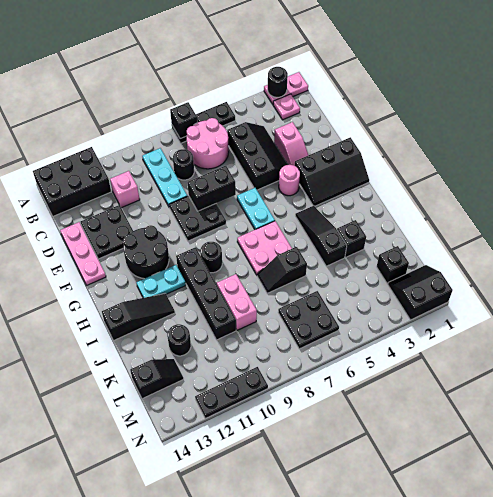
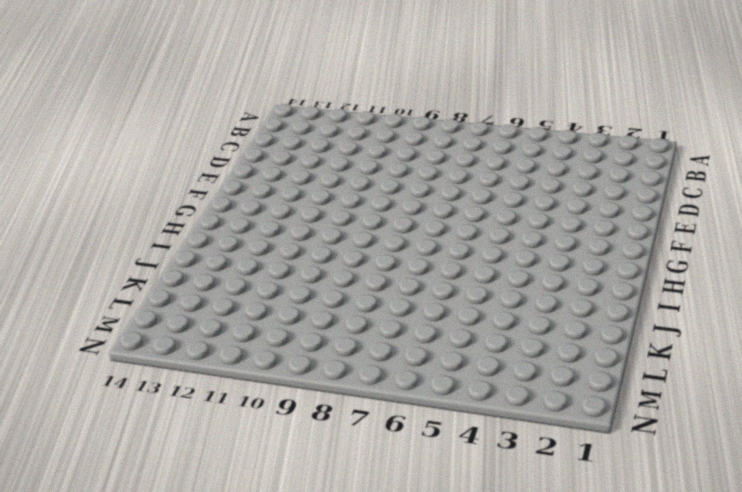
none -> pink plate A1:A2 level 1
none -> black plate A5:A7 level 1
none -> black brick A12:B14 level 1
none -> pink plate B2 level 1

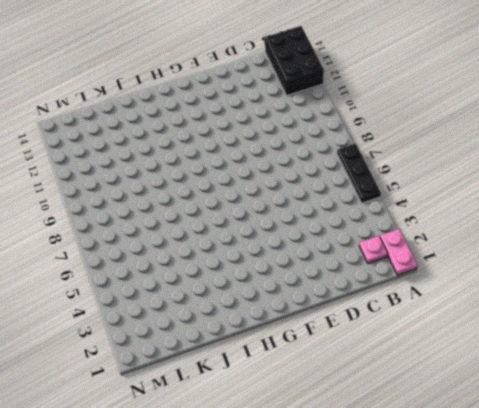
none -> pink round brick B6:C7 level 1
none -> cyan plate B9:D9 level 1
none -> black slope C4:E5 level 1 top 5
none -> black round brick C8 level 1

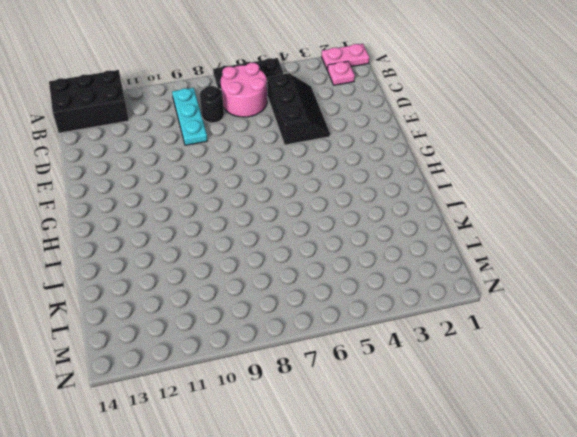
none -> pink brick C11 level 1
none -> pink slope D3:E3 level 1 top D
none -> black plate D12:E13 level 1
none -> pink plate D14:F14 level 1

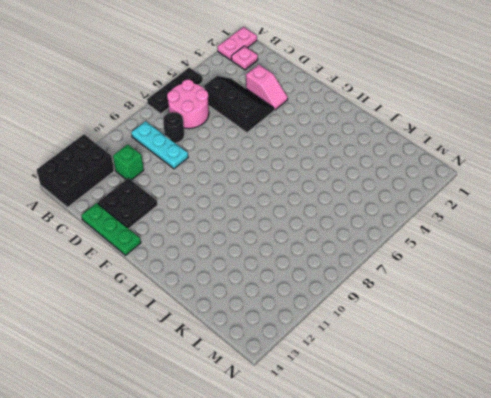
green brick C11 level 1 -> pink brick C11 level 1
green plate D14:F14 level 1 -> pink plate D14:F14 level 1
none -> black plate E8:F9 level 1
none -> black slope F1:G3 level 1 top F
none -> pink round brick F4 level 1
none -> cyan plate F6:G6 level 1

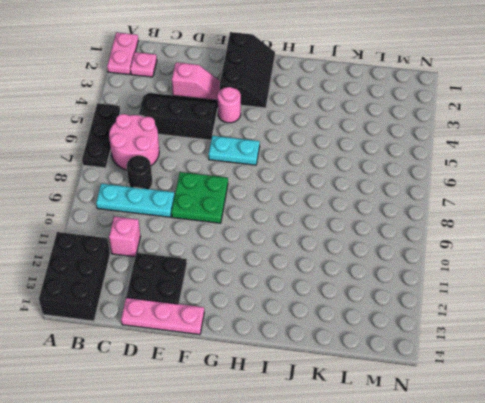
green plate E8:F9 level 1 -> black plate E8:F9 level 1
none -> black round brick F11:G12 level 1
none -> black slope H4:J4 level 1 top J
none -> pink plate H6:I7 level 1
none -> black round brick H9 level 1

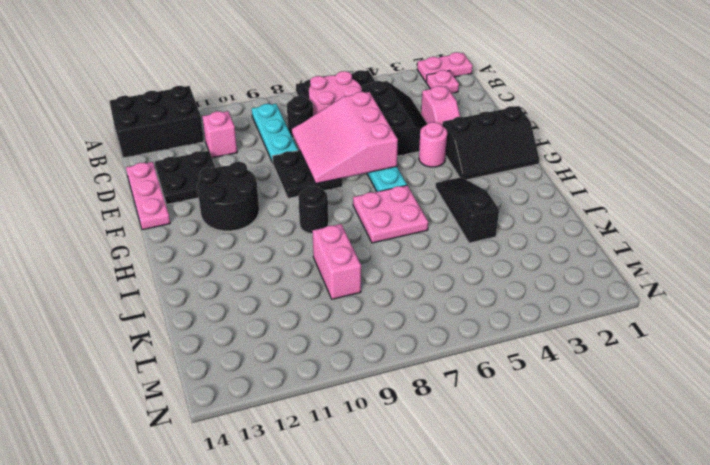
pink slope D6:F8 level 2 top 6 -> black brick E7:E8 level 2
none -> black brick H10:K10 level 1
none -> cyan plate H11:H12 level 1
none -> black slope I12:I14 level 1 top 14
none -> black brick J3 level 1

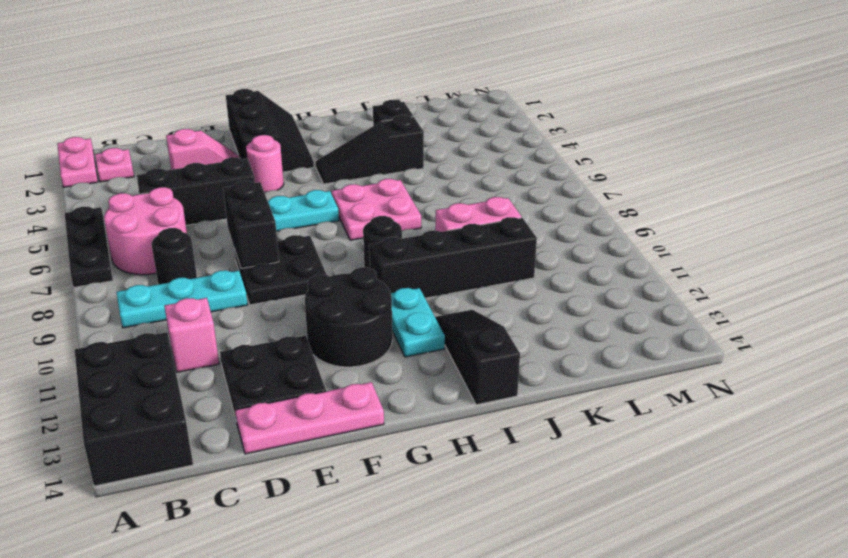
none -> black slope J6:J7 level 1 top 6
none -> black round brick K12 level 1
none -> black brick L2 level 1
none -> black plate L6:M7 level 1

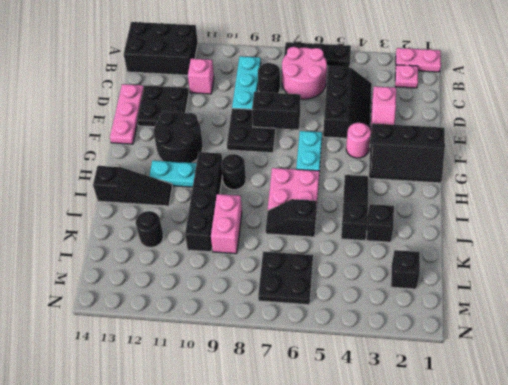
none -> black slope L13:L14 level 1 top 14
none -> black slope M1:N2 level 1 top N
none -> black plate N10:N12 level 1
none -> black round brick A2 level 2

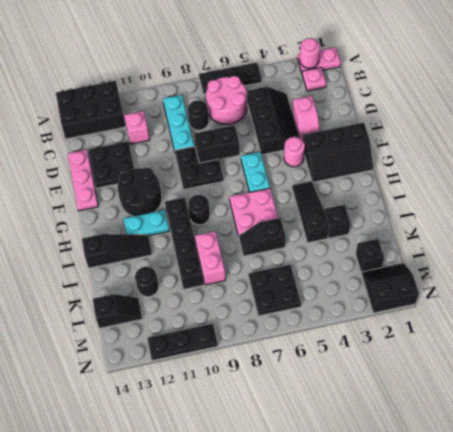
pink round brick A2 level 2 -> black round brick A2 level 2
none -> black brick A7 level 2

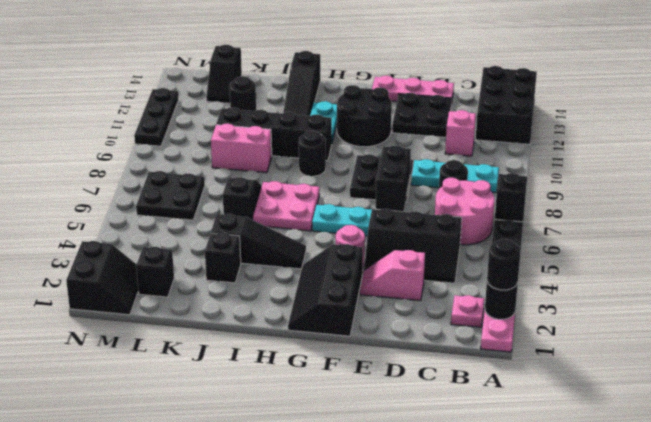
black round brick A2 level 3 -> none

